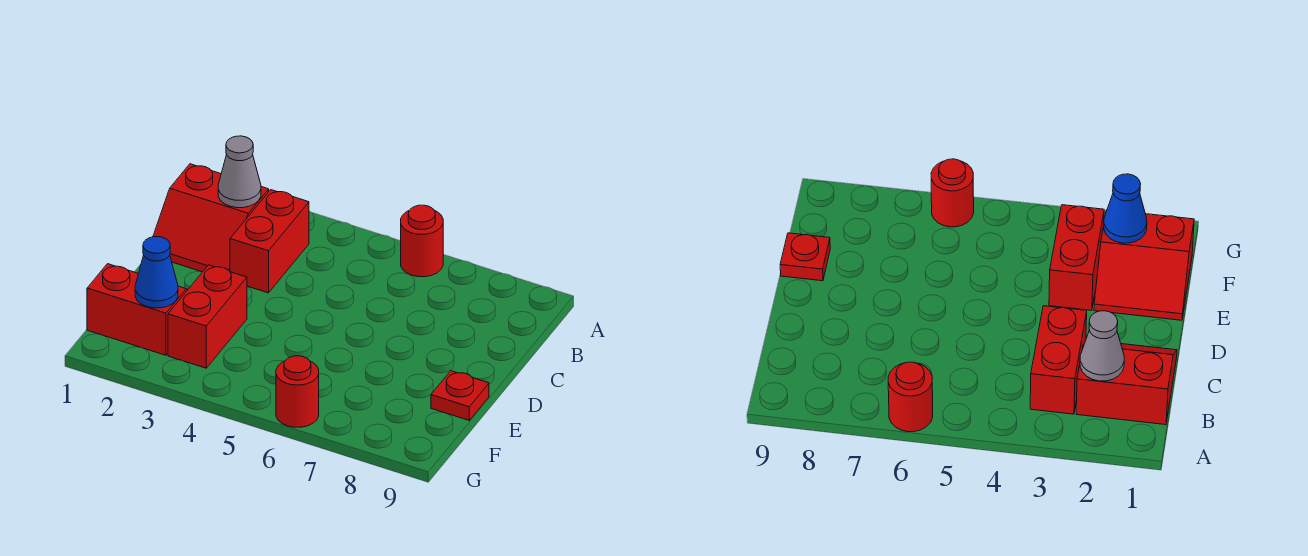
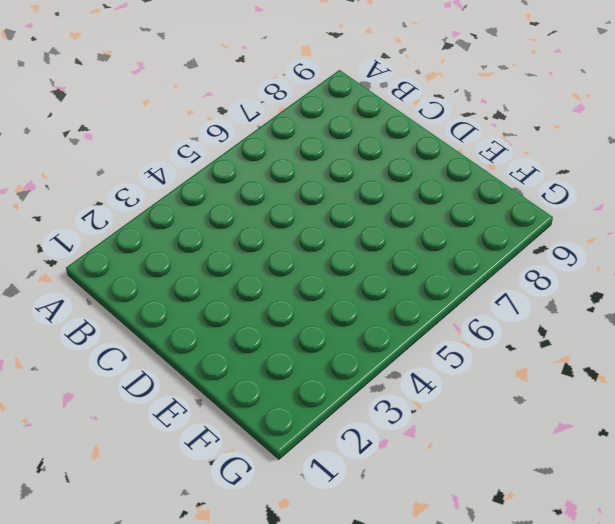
none -> red round brick A6 level 1
none -> red slope B1:C2 level 1 top B

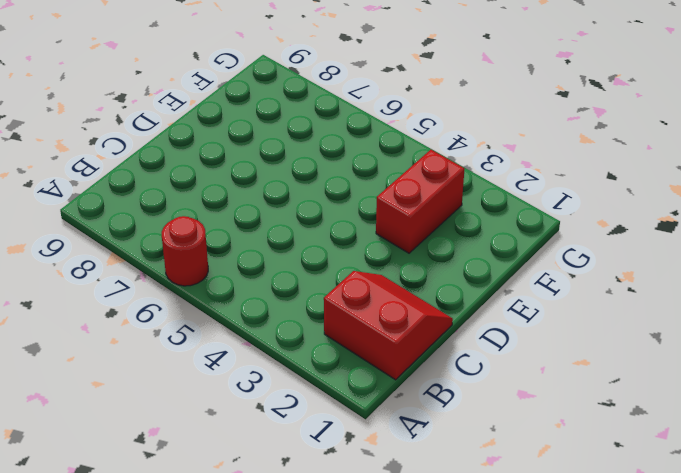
none -> red brick B3:C3 level 1
none -> red slope E1:F2 level 1 top F

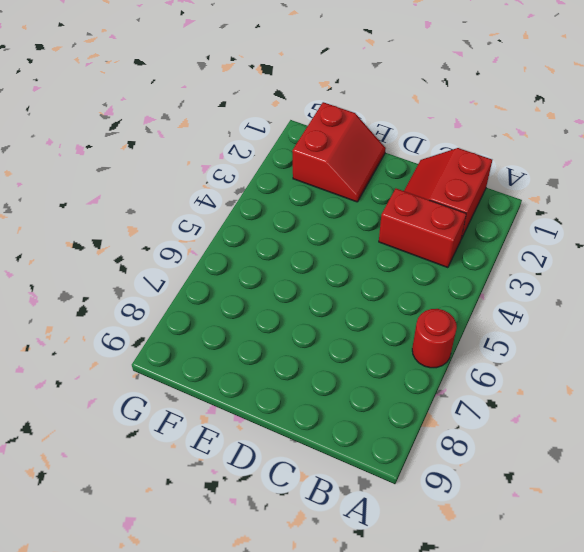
none -> red brick E3:F3 level 1
none -> red plate E9 level 1

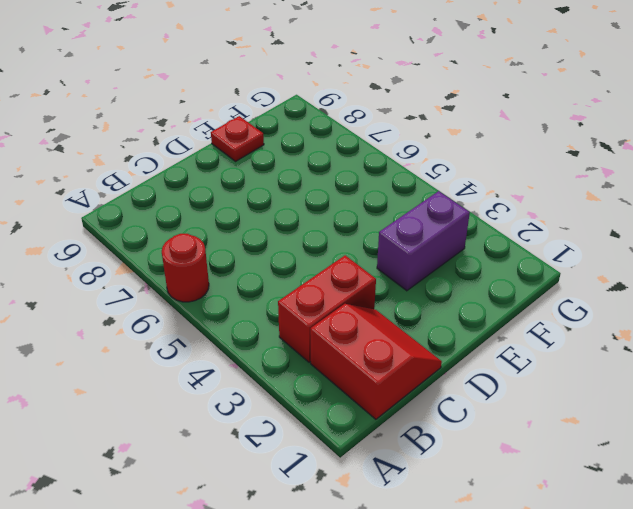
purple brick E3:F3 level 1 -> red brick E3:F3 level 1
none -> red slope E1:F2 level 1 top F
none -> red round brick G6 level 1

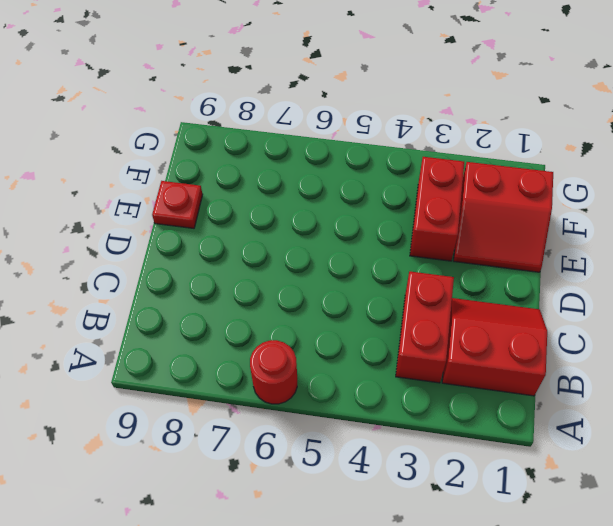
none -> red round brick G6 level 1
none -> grey cone B2 level 2

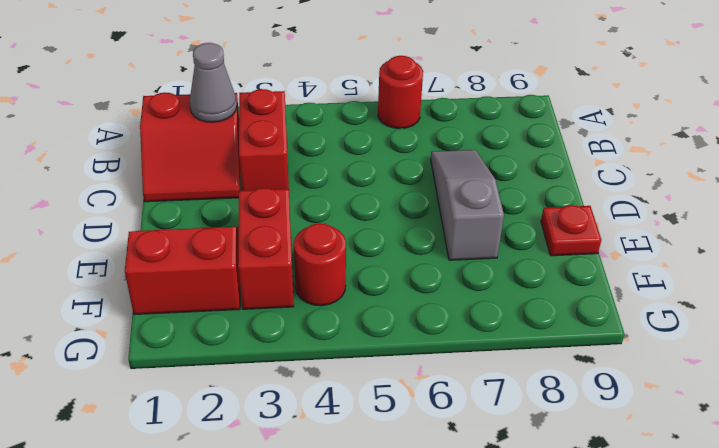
grey slope C7:E7 level 1 top E -> none
red round brick F4 level 1 -> red round brick G6 level 1
none -> blue cone F2 level 2

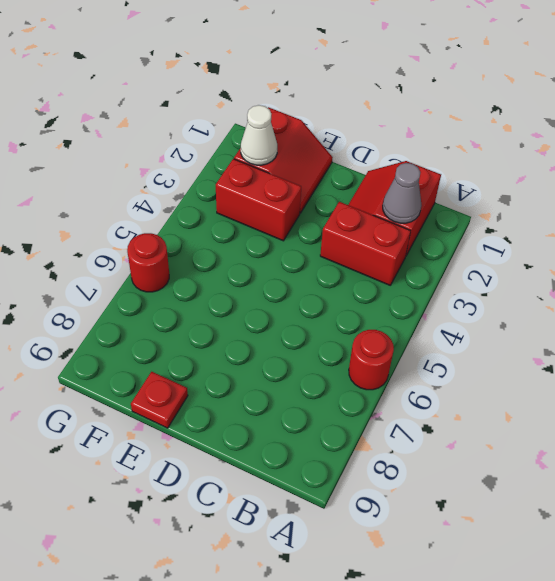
white cone F2 level 2 -> blue cone F2 level 2

